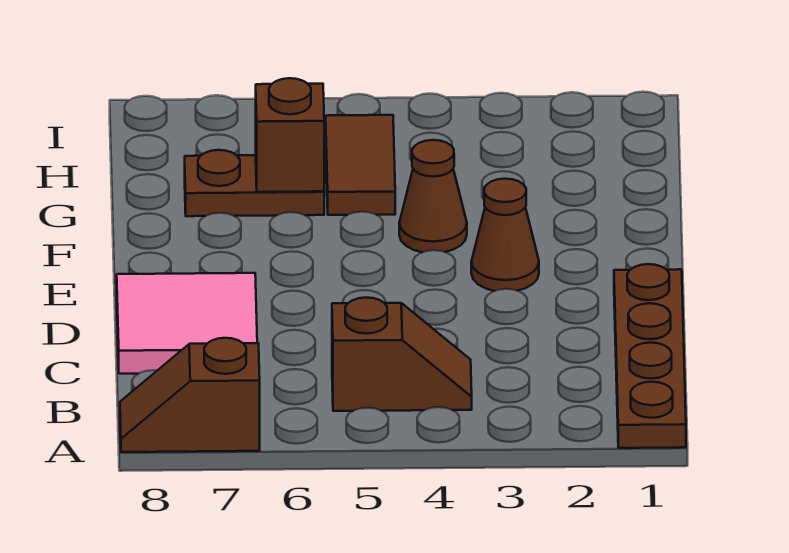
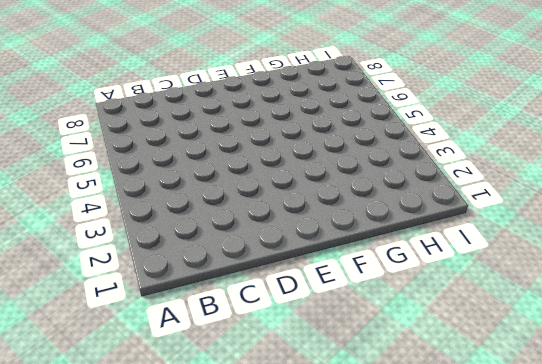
none -> brown plate A1:D1 level 1
none -> brown slope A7:A8 level 1 top 7

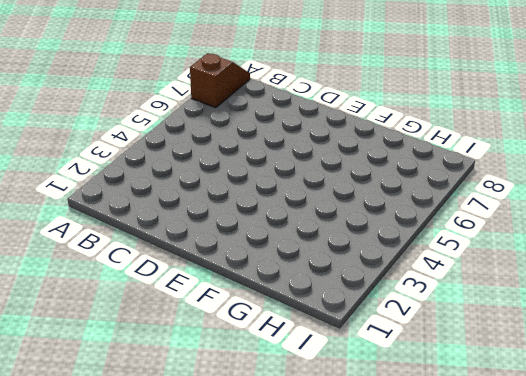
none -> brown plate A1:D1 level 1
none -> brown slope B4:B5 level 1 top 5

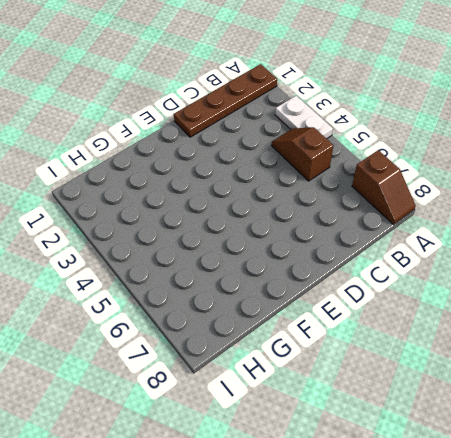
white plate A3:A4 level 1 -> none
none -> pink tile C7:D8 level 1
none -> brown cone E3 level 1

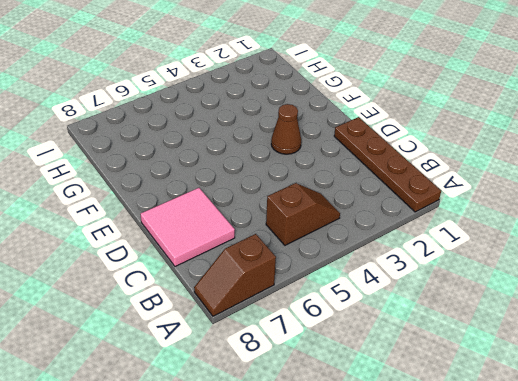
none -> brown cone F4 level 1
none -> brown tile G5:H5 level 1

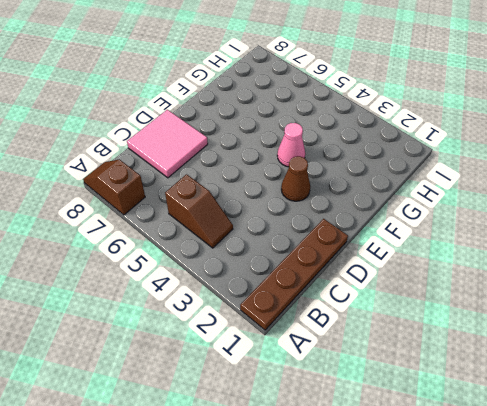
pink cone F4 level 1 -> brown cone F4 level 1
none -> brown tile G5:H5 level 1
none -> brown plate G6:G7 level 1

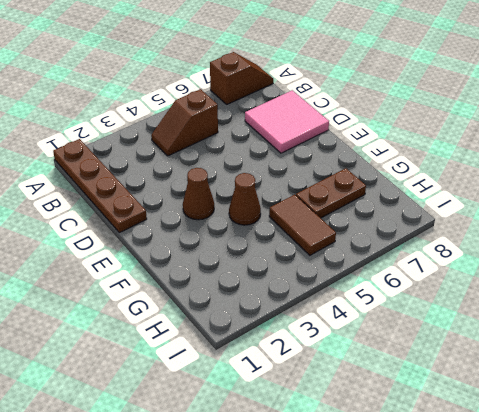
none -> brown brick G6 level 2

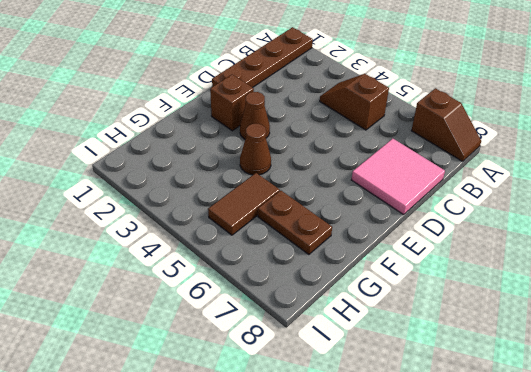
brown brick E2 level 1 -> brown brick G6 level 2

